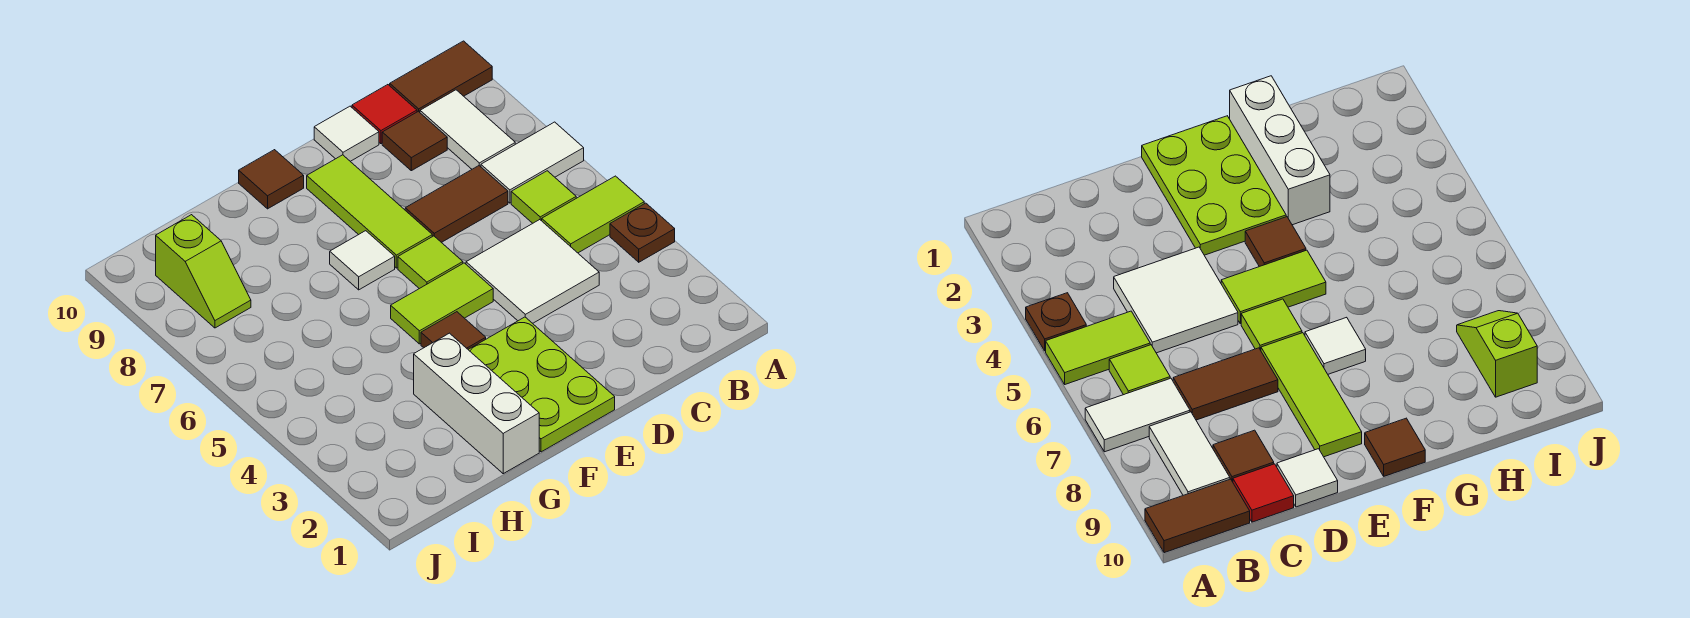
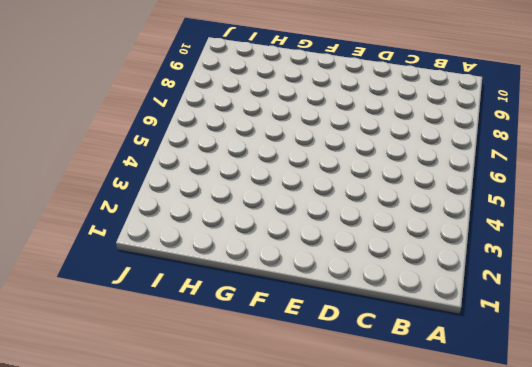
none -> brown plate A4 level 1
none -> lime tile A5:B5 level 1
none -> white tile A7:B7 level 1

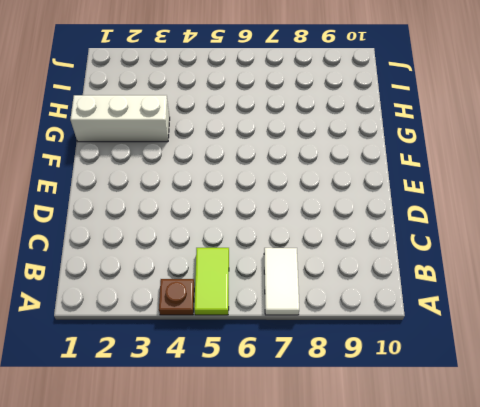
none -> brown tile A10:B10 level 1
none -> lime tile B6 level 1
none -> white tile B8:B9 level 1

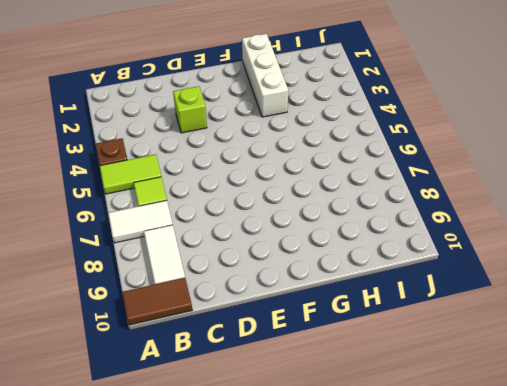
lime brick D3 level 1 -> none
none -> white tile C4:D5 level 1
none -> brown tile C7:D7 level 1
none -> brown tile C9 level 1

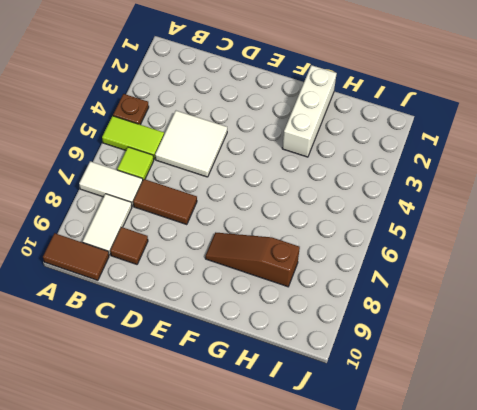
brown slope F8:H8 level 1 top H -> none
none -> red tile C10 level 1
none -> white tile D10 level 1
none -> lime plate E1:F3 level 1

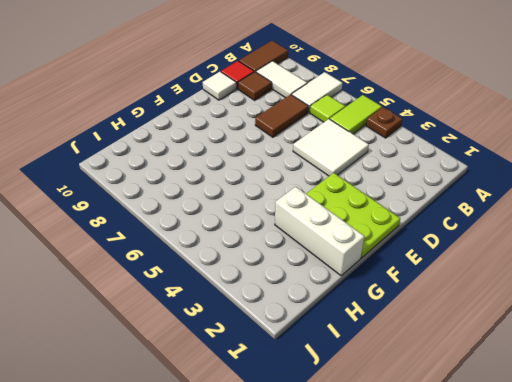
none -> lime tile E5:F5 level 1
none -> lime tile E6 level 1
none -> lime tile E7:E9 level 1

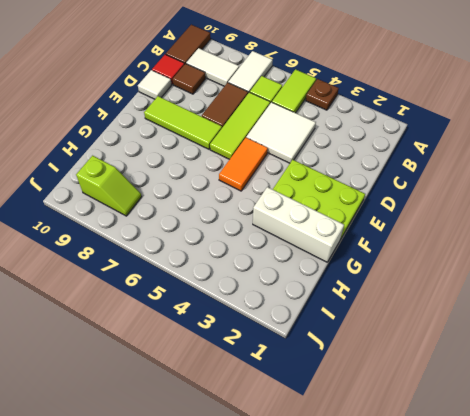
lime tile C6:E6 level 1 -> lime tile E6 level 1
orange tile E5:F5 level 1 -> lime tile E5:F5 level 1
none -> brown tile F4 level 1
none -> white tile F7 level 1
none -> brown tile F10 level 1

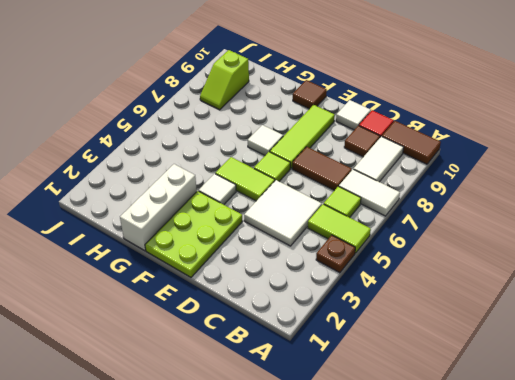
white tile F4 level 1 -> brown tile F4 level 1

